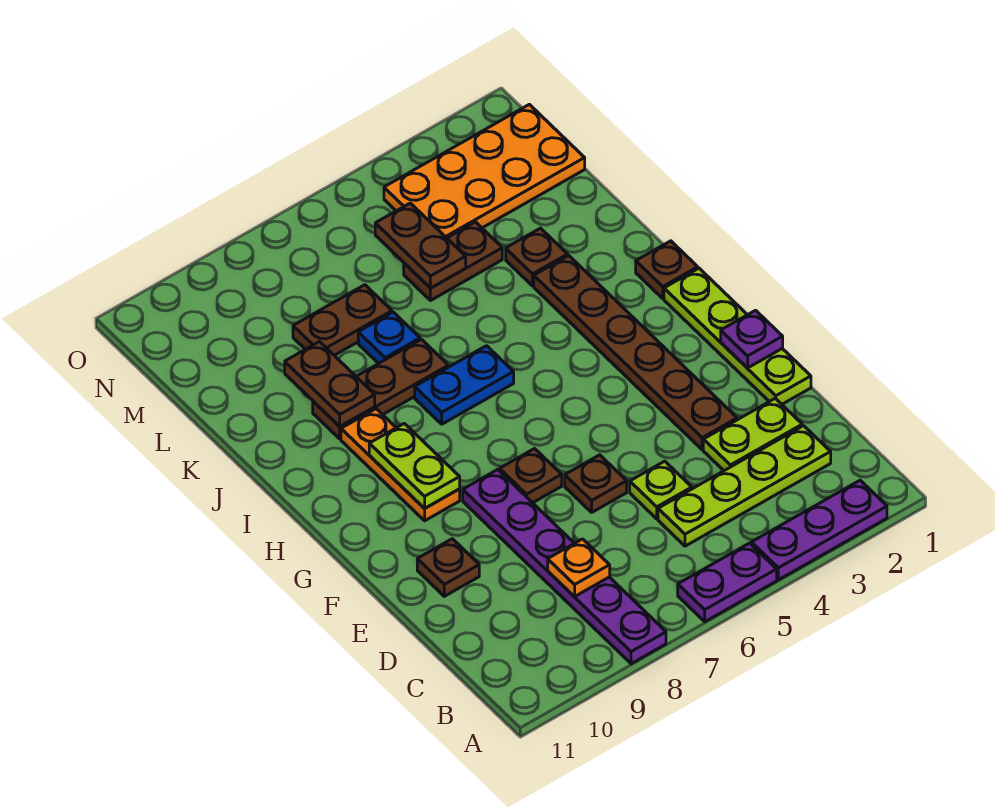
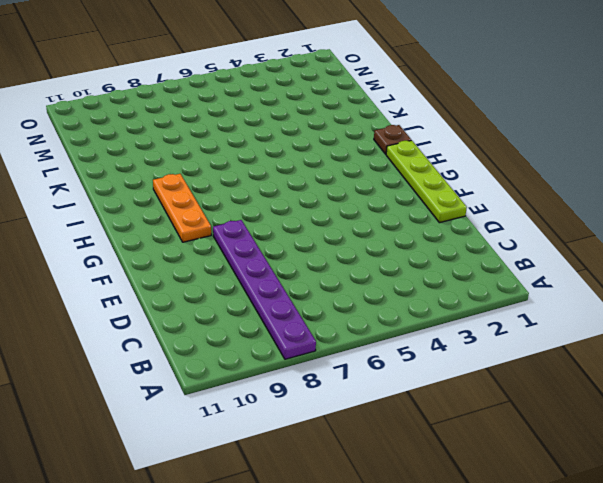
none -> purple plate A2:A4 level 1
none -> purple plate A5:A6 level 1
none -> lime plate C2:C5 level 1

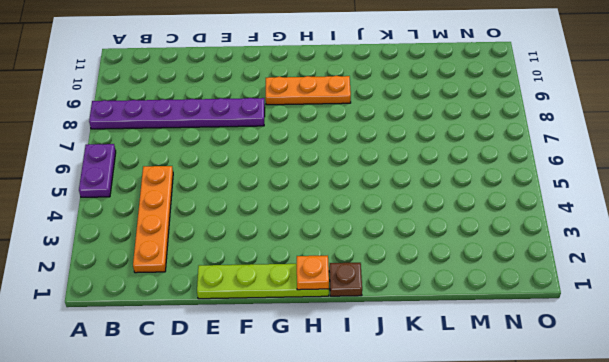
orange plate C2:C5 level 1 -> lime plate C2:C5 level 1
orange plate H1 level 2 -> orange plate C8 level 2
none -> purple plate A2:A4 level 1
none -> lime plate D2:D3 level 1
none -> lime plate D5 level 1

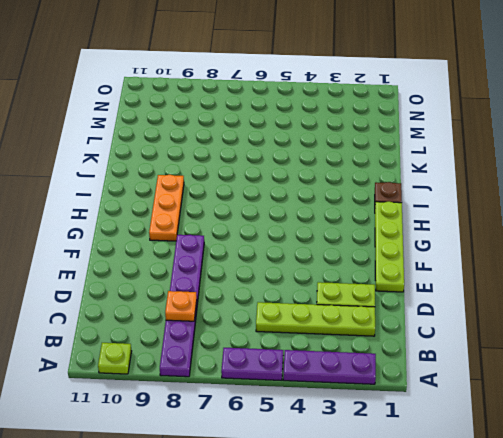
lime plate A10 level 1 -> lime plate D5 level 1
none -> brown plate E3:J3 level 1
none -> brown plate E6 level 1
none -> brown plate E10 level 1

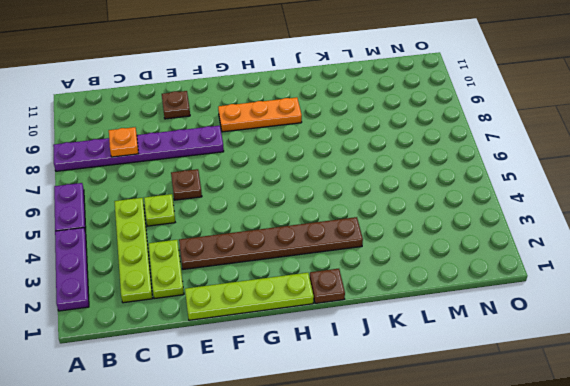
none -> brown plate F7 level 1
none -> blue plate I6:I7 level 1
none -> brown plate J7:J9 level 1

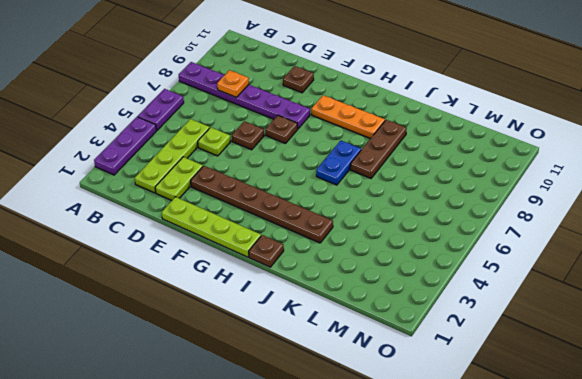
none -> brown plate K3 level 1
none -> blue plate K7 level 1
none -> brown plate L4:L5 level 1

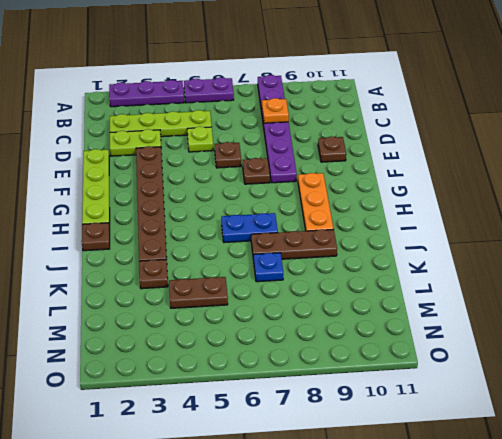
none -> brown plate L7:L8 level 1
none -> orange plate M1:N4 level 1
none -> purple plate F1 level 2

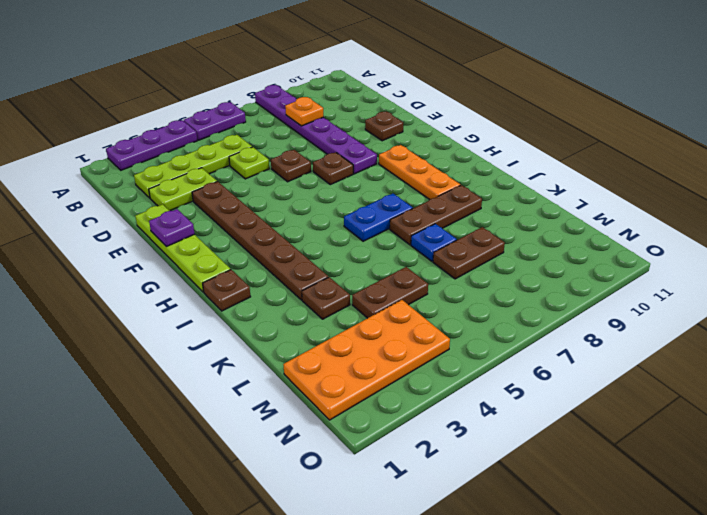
none -> lime plate G9:H9 level 2
none -> brown plate J9:K9 level 2
none -> brown plate L5:M5 level 2

